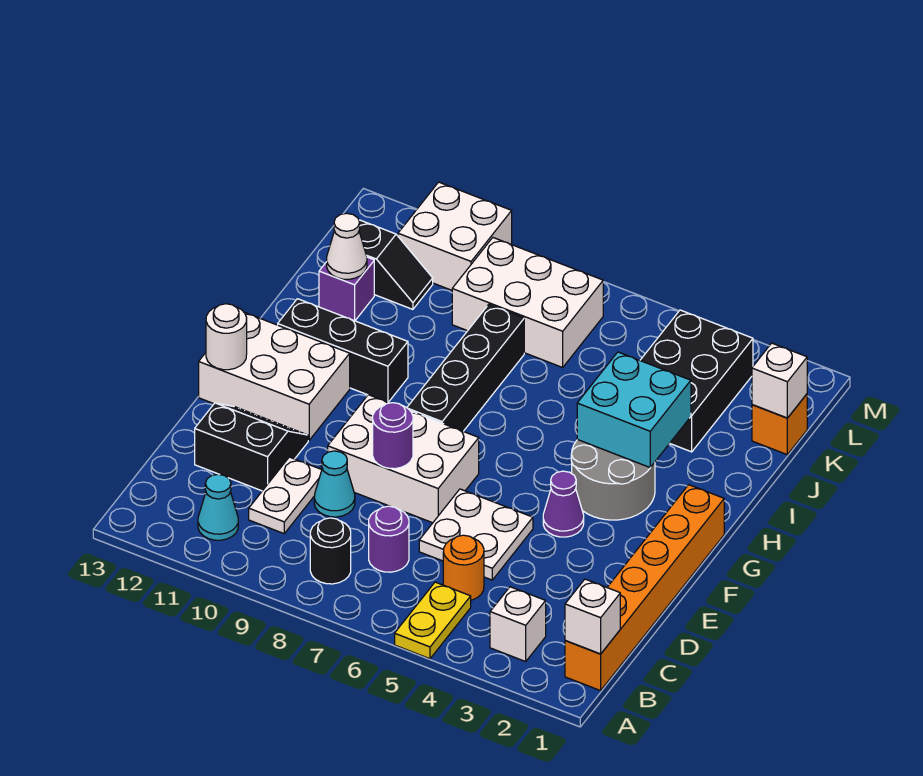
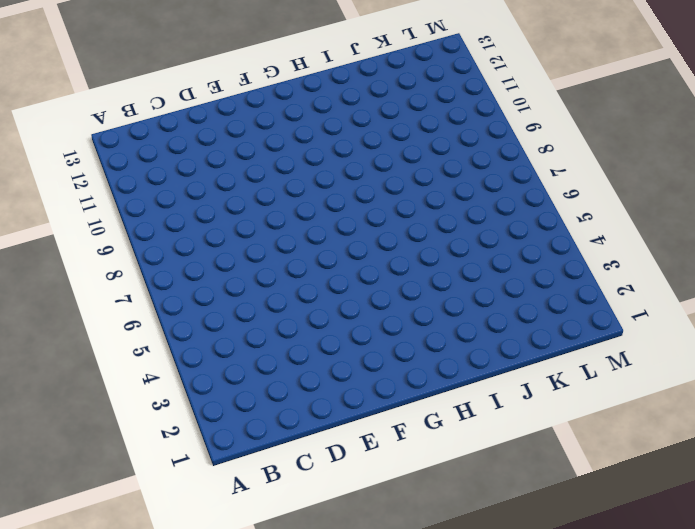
none -> yellow plate A5:B5 level 1
none -> orange brick B1:G1 level 1
none -> white brick B3 level 1

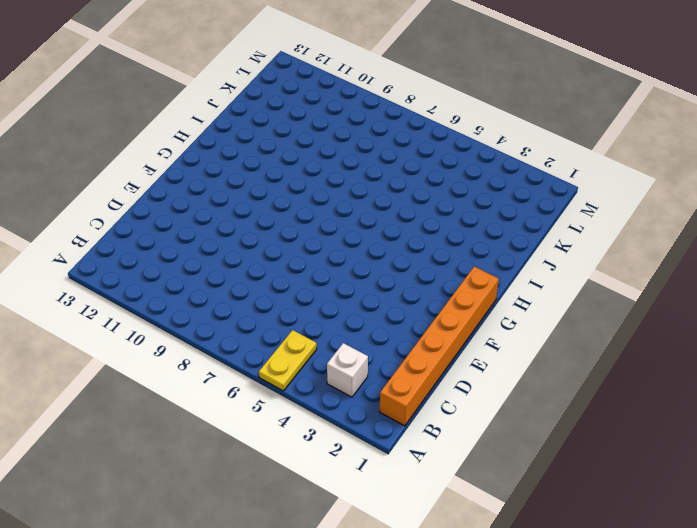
none -> black round brick B8 level 1
none -> cyan cone B11 level 1
none -> orange round brick C5 level 1

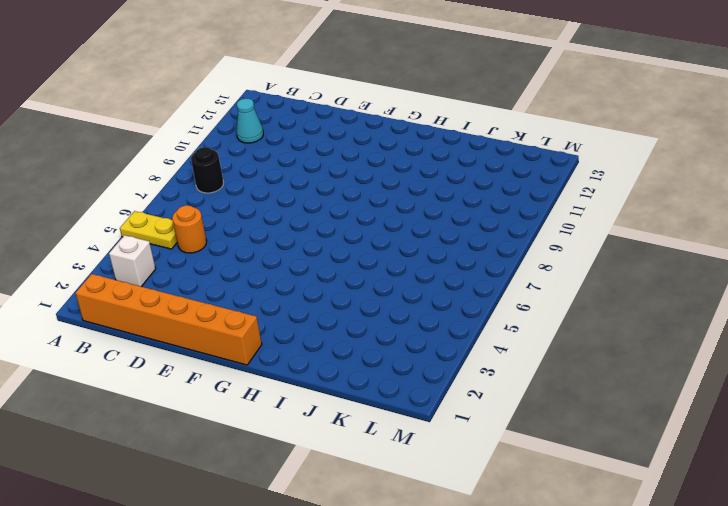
none -> purple round brick C7 level 1
none -> white plate C10:D10 level 1
none -> white plate D5:E6 level 1

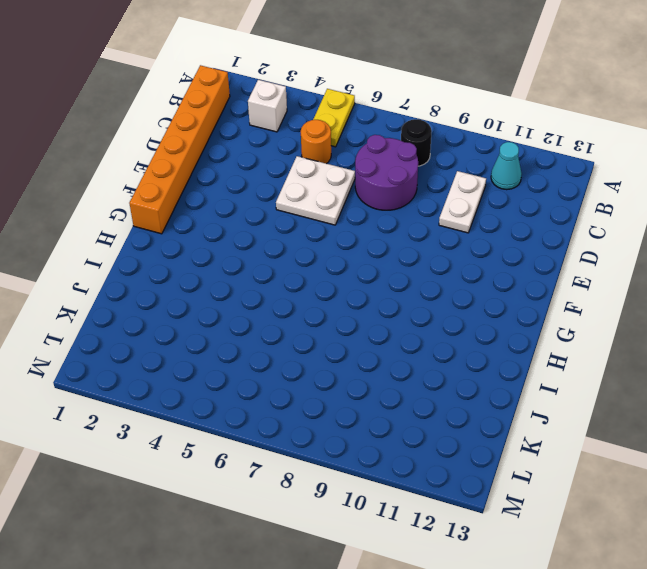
purple round brick C7:D8 level 1 -> purple round brick C7 level 1
none -> cyan cone D9 level 1
none -> black slope D11:E12 level 1 top D
none -> white brick E7:F9 level 1

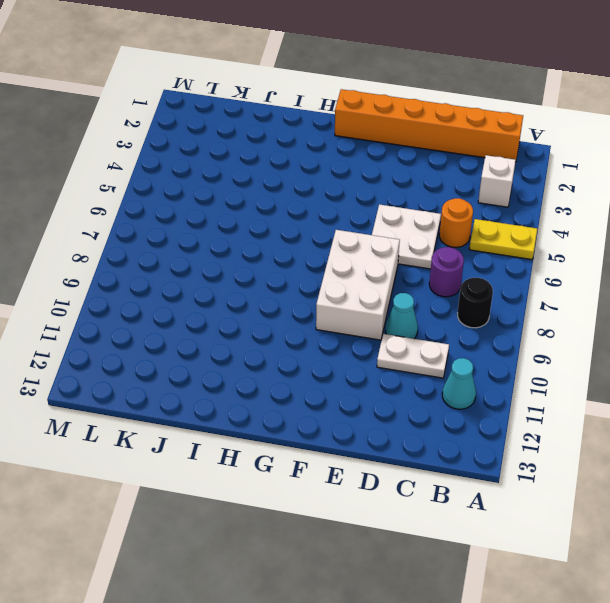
none -> black slope D11:E12 level 1 top D
none -> purple cone F4 level 1
none -> white brick F11:G13 level 1

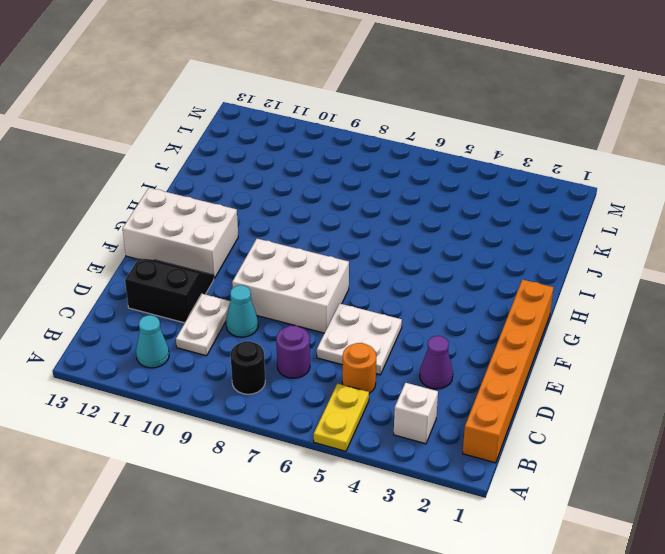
purple cone D3 level 1 -> purple cone F4 level 1
none -> grey round brick G3:H4 level 1
none -> black brick G8:J8 level 1
none -> black brick H10:H12 level 1

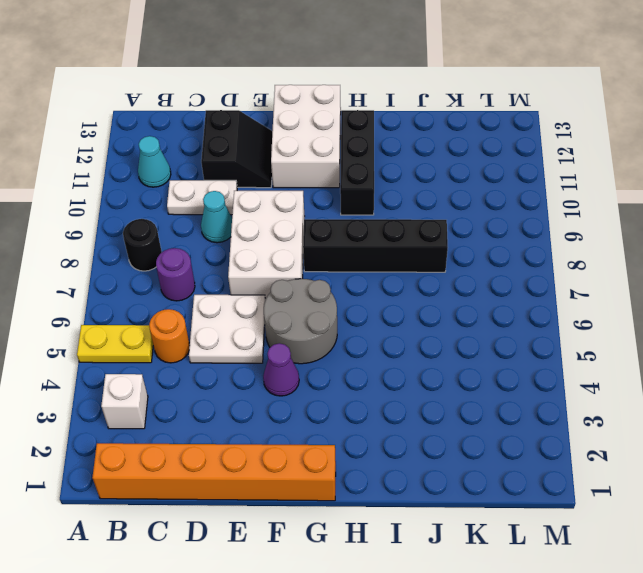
grey round brick F5:G6 level 1 -> grey round brick G3:H4 level 1
none -> black brick J3:L4 level 1
none -> purple brick J12 level 1
none -> orange brick K1 level 1

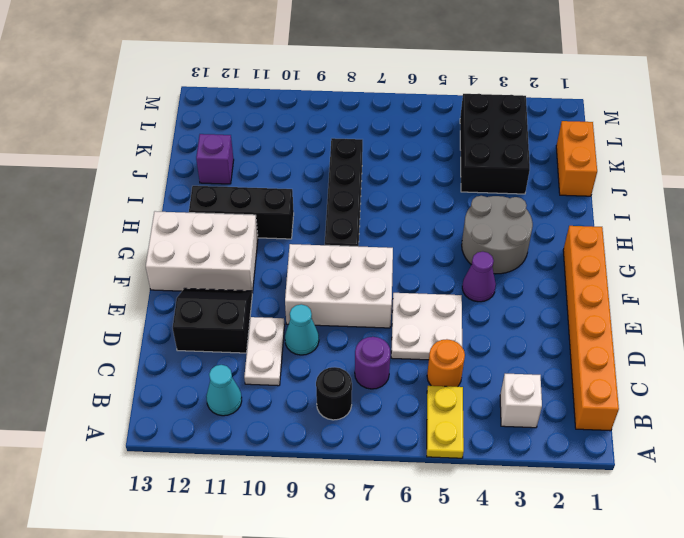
orange brick J1:K1 level 1 -> orange brick K1 level 1
none -> white brick K7:L9 level 1
none -> black slope K11:K12 level 1 top 12
none -> white brick L10:M11 level 1

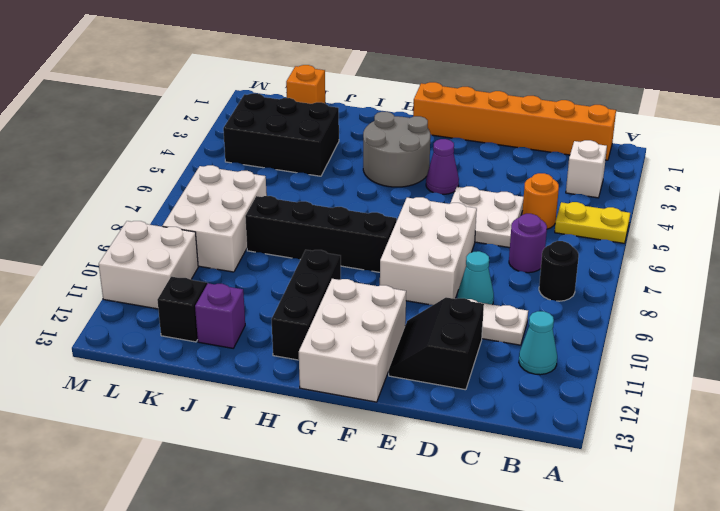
none -> white brick B1 level 2
none -> purple round brick E8 level 2
none -> white round brick F13 level 2

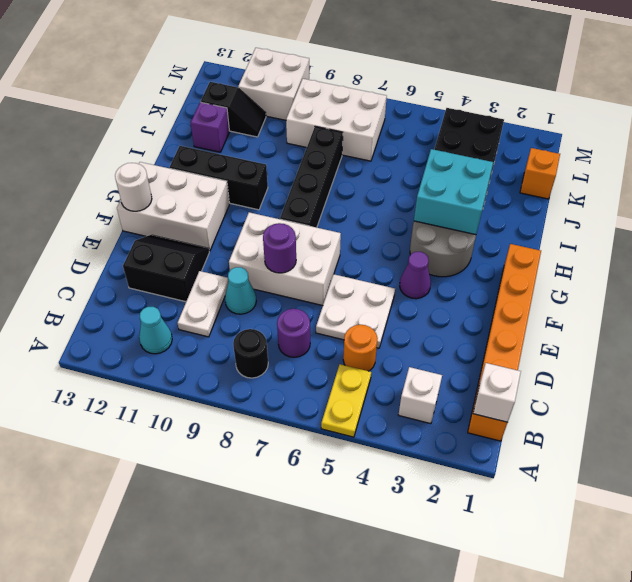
none -> white cone J12 level 2
none -> white brick K1 level 2

